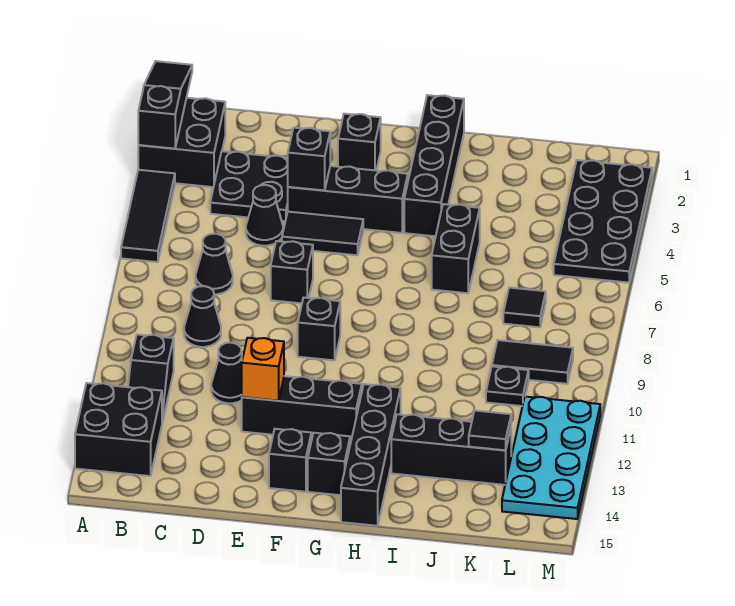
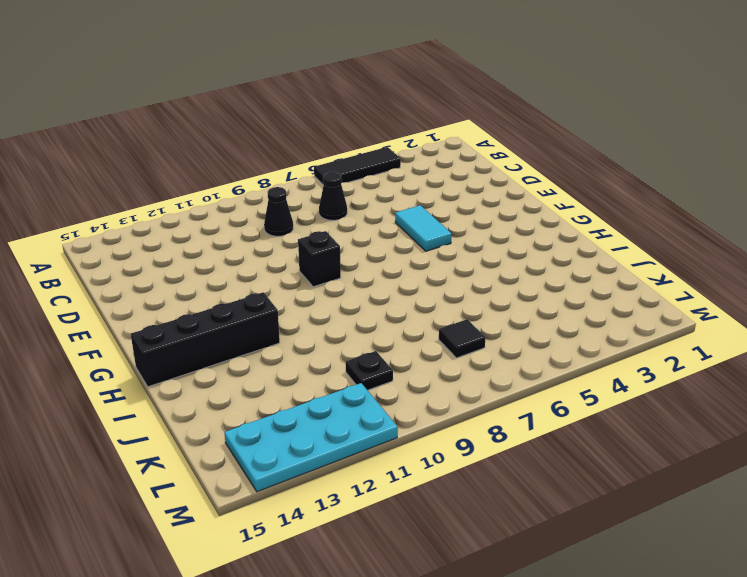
cyan tile E5:F5 level 1 -> black tile E5:F5 level 1
none -> black brick A2:B3 level 1
none -> black brick A13:B14 level 1
none -> black slope B11:B12 level 1 top 11
none -> black plate C3:D4 level 1

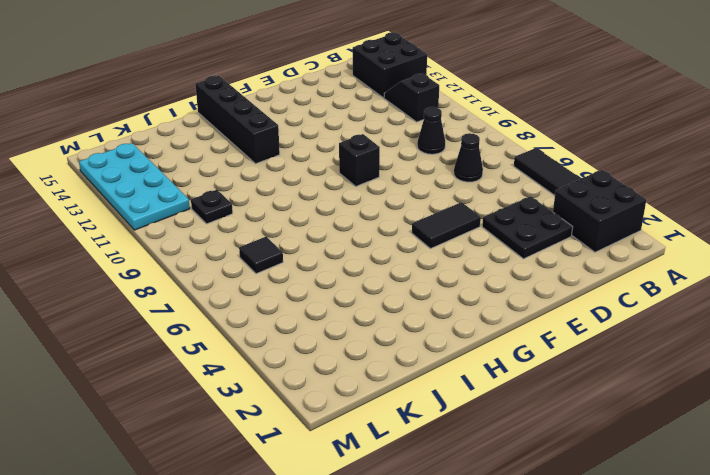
none -> black cone D5 level 1
none -> black cone D11 level 1
none -> black brick E4:G4 level 1
none -> black brick E7 level 1

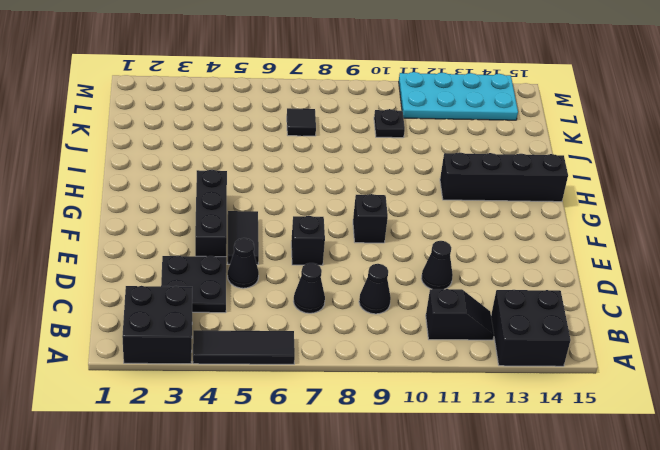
none -> black brick E12:G12 level 1
none -> black brick F2 level 1
none -> black brick F14 level 1
none -> black brick G14 level 1

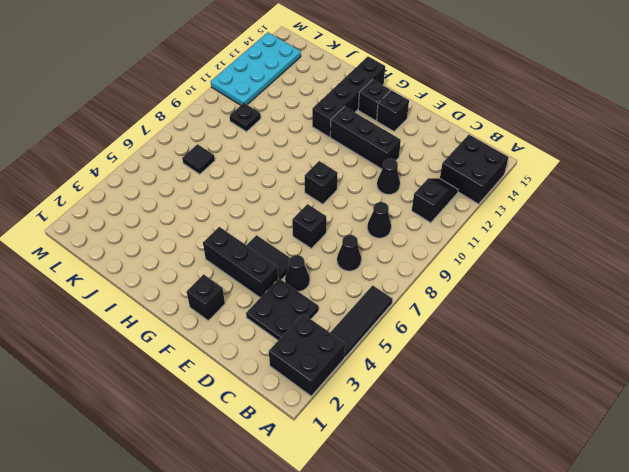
none -> black brick H1:H4 level 1
none -> black brick I5:I6 level 1
none -> black brick I13:K13 level 1
none -> black tile K9:L9 level 1

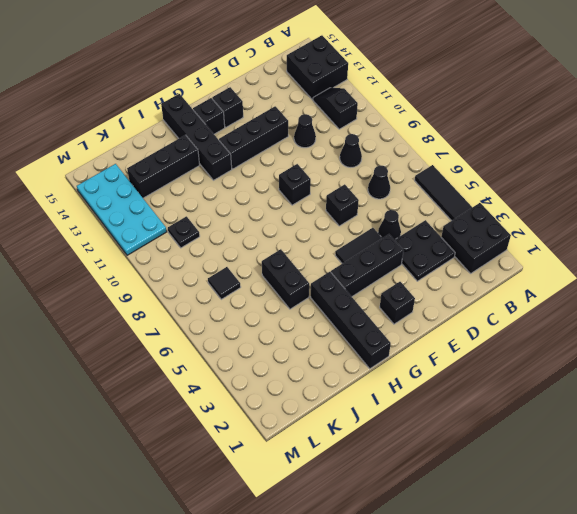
none -> black tile K9:L9 level 1
none -> black plate L2:M5 level 1
none -> black slope A1:A3 level 2 top 3
none -> black brick E4 level 2

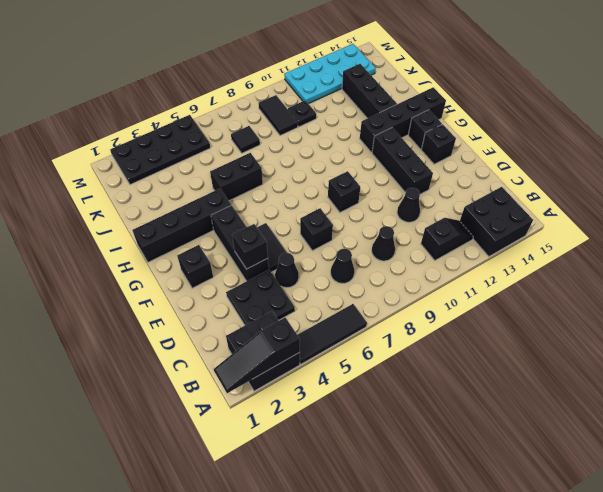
none -> orange brick E12 level 2
none -> black tile K13 level 2

